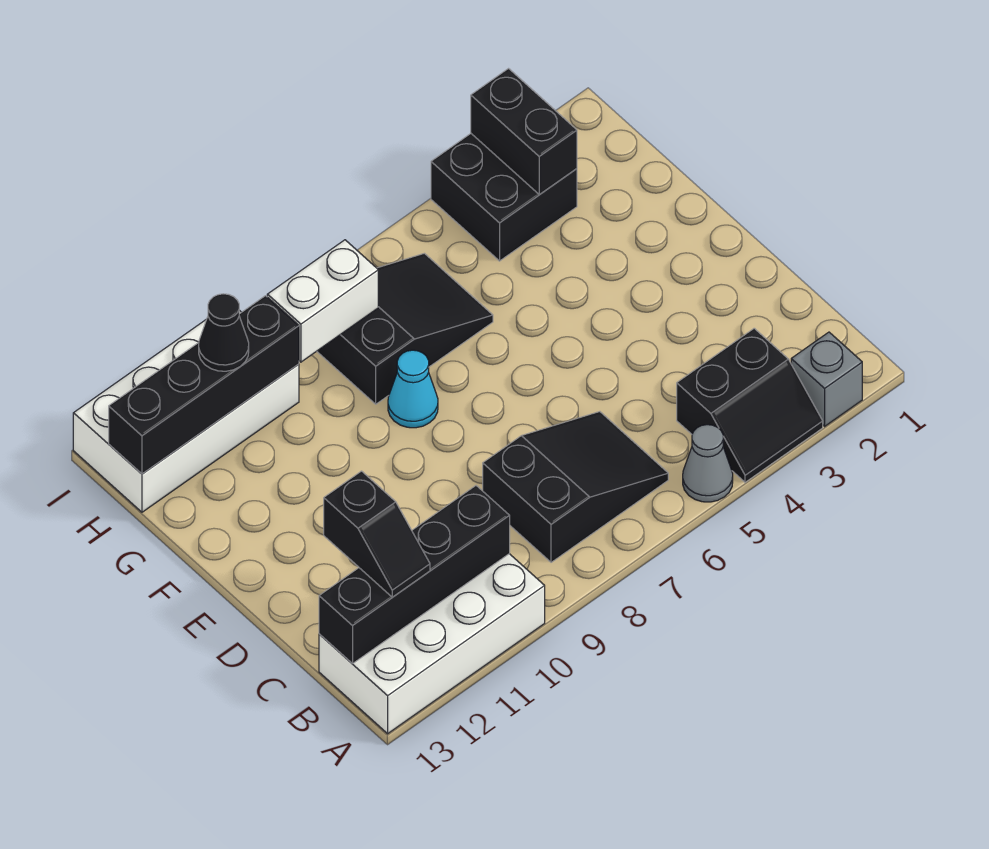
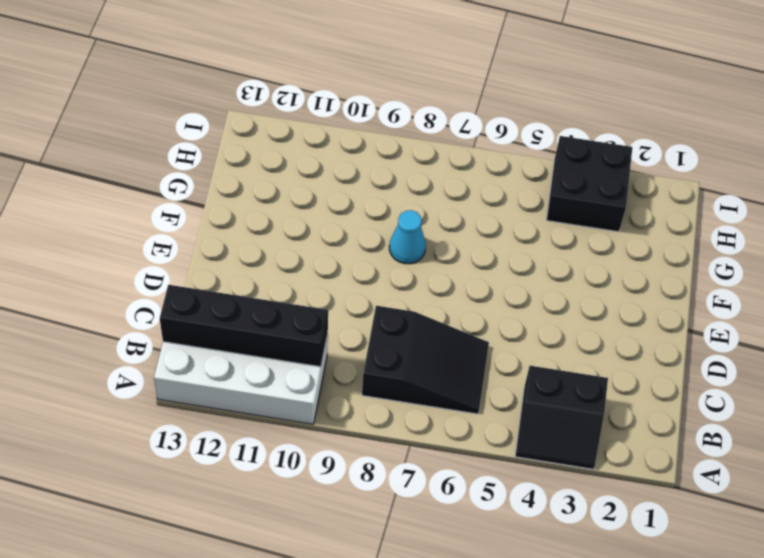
none -> grey brick A2 level 1
none -> grey cone A5 level 1
none -> black slope G6:H8 level 1 top 8

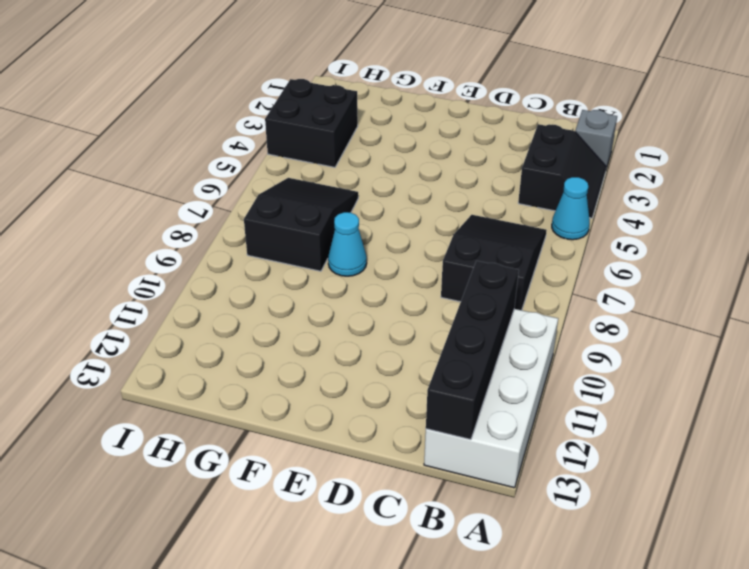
cyan cone A5 level 1 -> grey cone A5 level 1
none -> white brick H10:I13 level 1
none -> black brick H3:I3 level 2
none -> white brick H8:H9 level 2

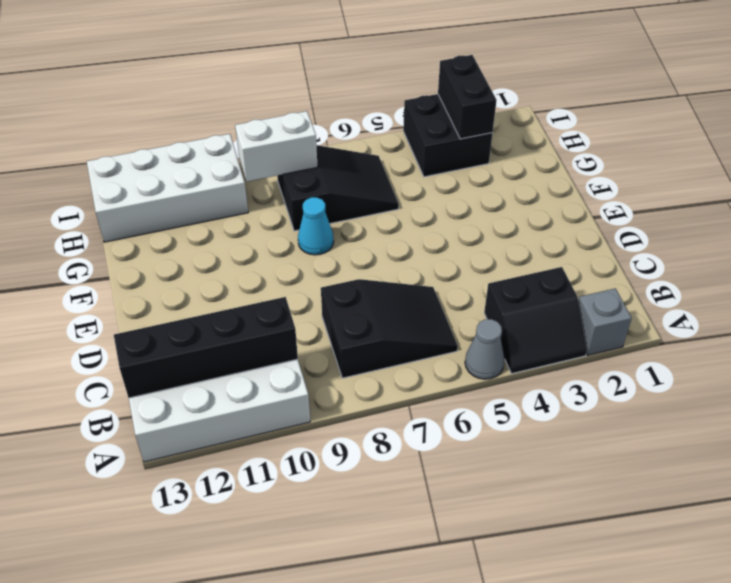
none -> black brick H10:H13 level 2
none -> black slope B12:C12 level 3 top C
none -> black cone H11 level 3

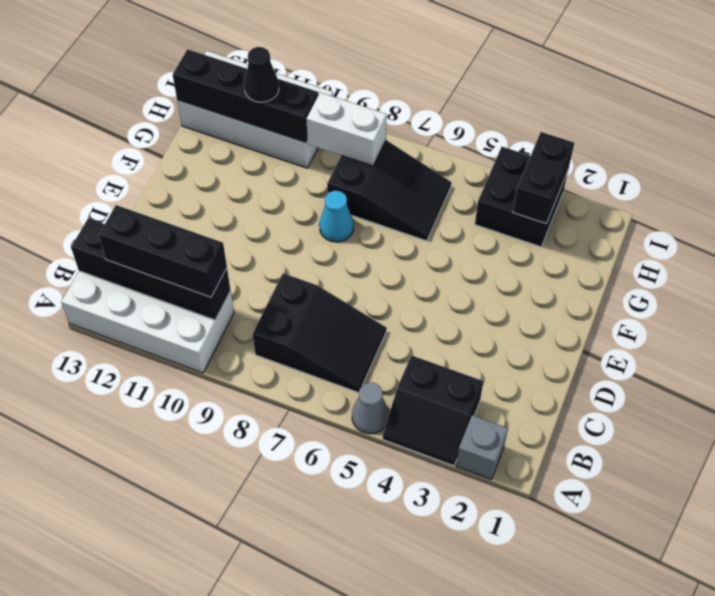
black brick B10:B12 level 3 -> black slope B12:C12 level 3 top C

